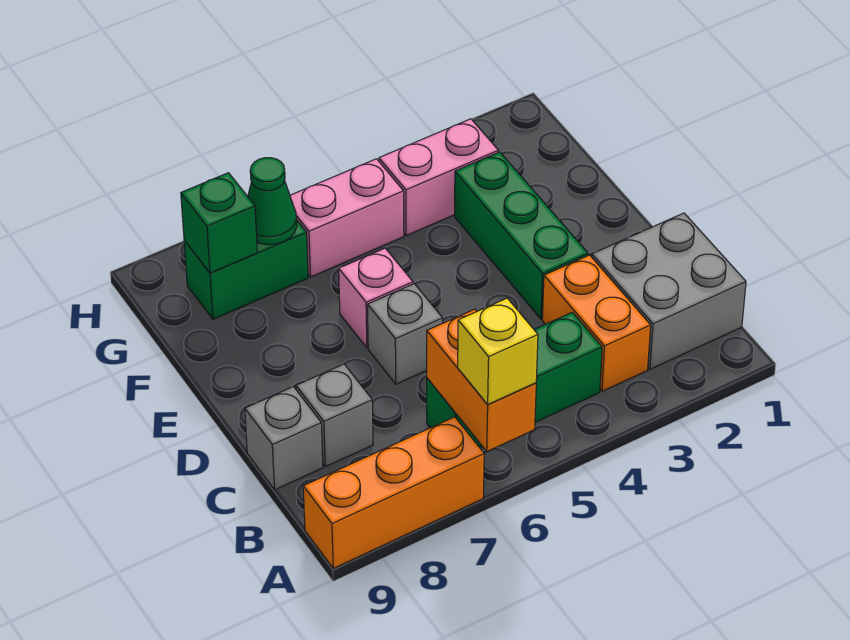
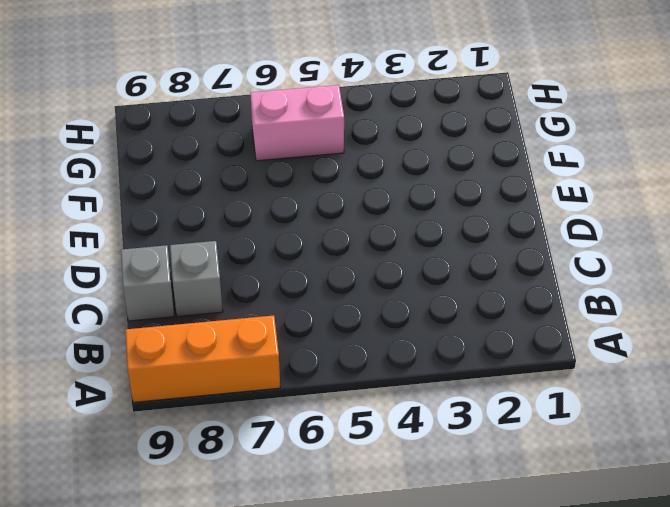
none -> grey brick B1:C2 level 1
none -> orange brick B3:C3 level 1
none -> green brick B4:B6 level 1

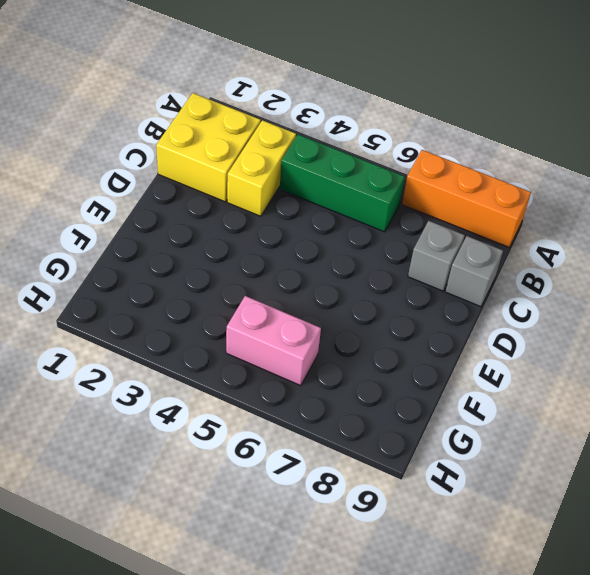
yellow brick B1:C2 level 1 -> grey brick B1:C2 level 1
yellow brick B3:C3 level 1 -> orange brick B3:C3 level 1
none -> green brick D3:F3 level 1
none -> grey brick D6 level 1
none -> pink brick E6 level 1

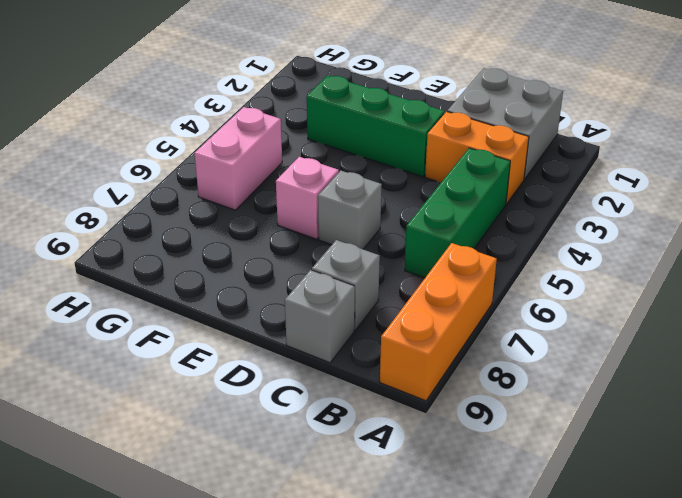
none -> pink brick G3:G4 level 1
none -> green brick G7:G8 level 1
none -> orange brick A6:B6 level 2

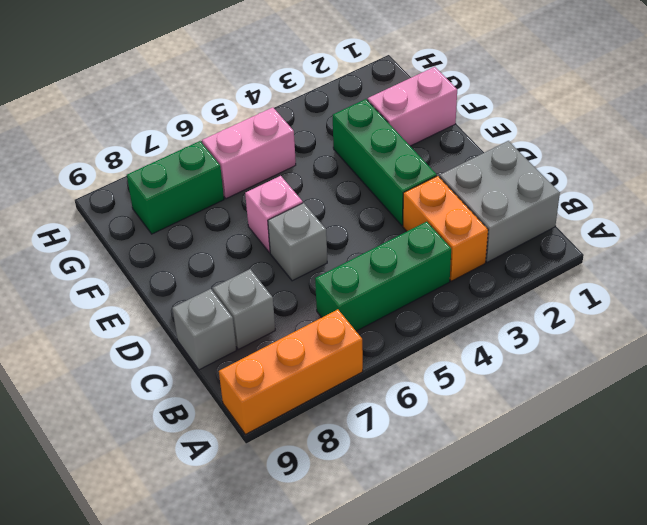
pink brick F1:F2 level 1 -> pink brick G3:G4 level 1
none -> orange brick A6:B6 level 2
none -> green cone G7 level 2
none -> green brick G8 level 2

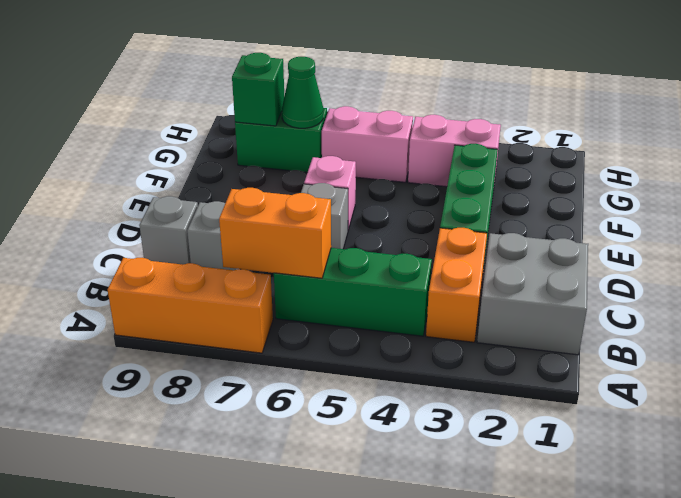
orange brick B6:B7 level 2 -> orange brick A6:B6 level 2
none -> yellow brick A6 level 3

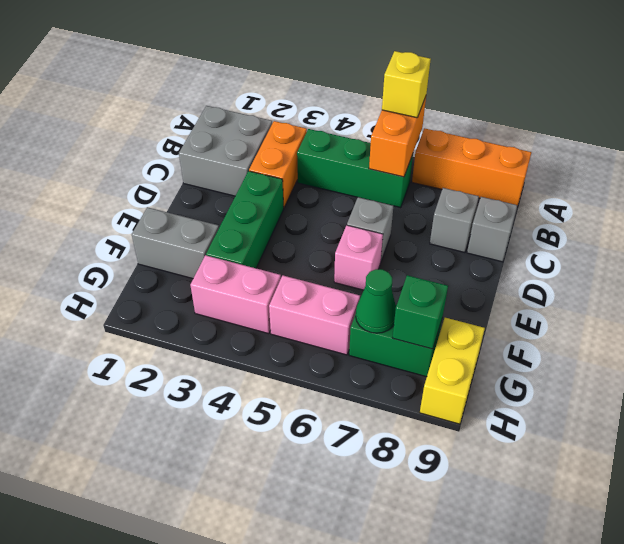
grey brick F1:F2 level 1 -> none
yellow brick G9:H9 level 1 -> none

